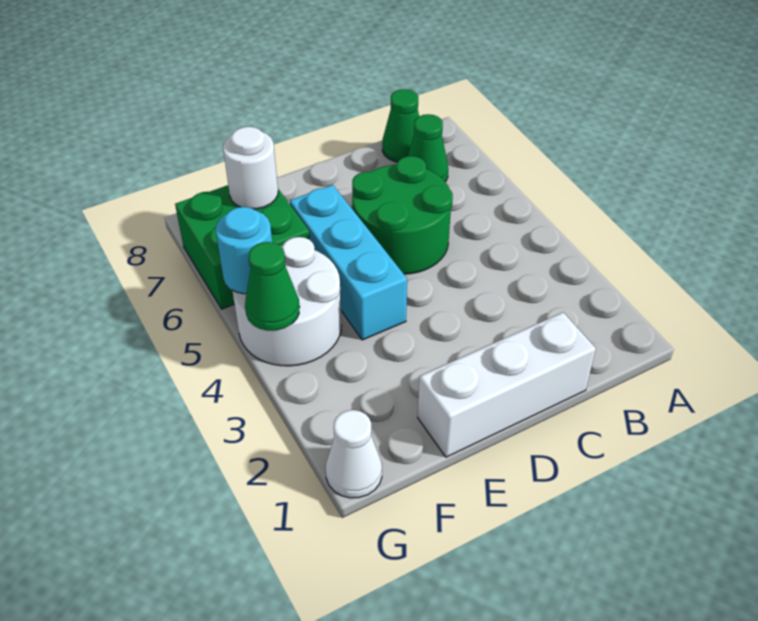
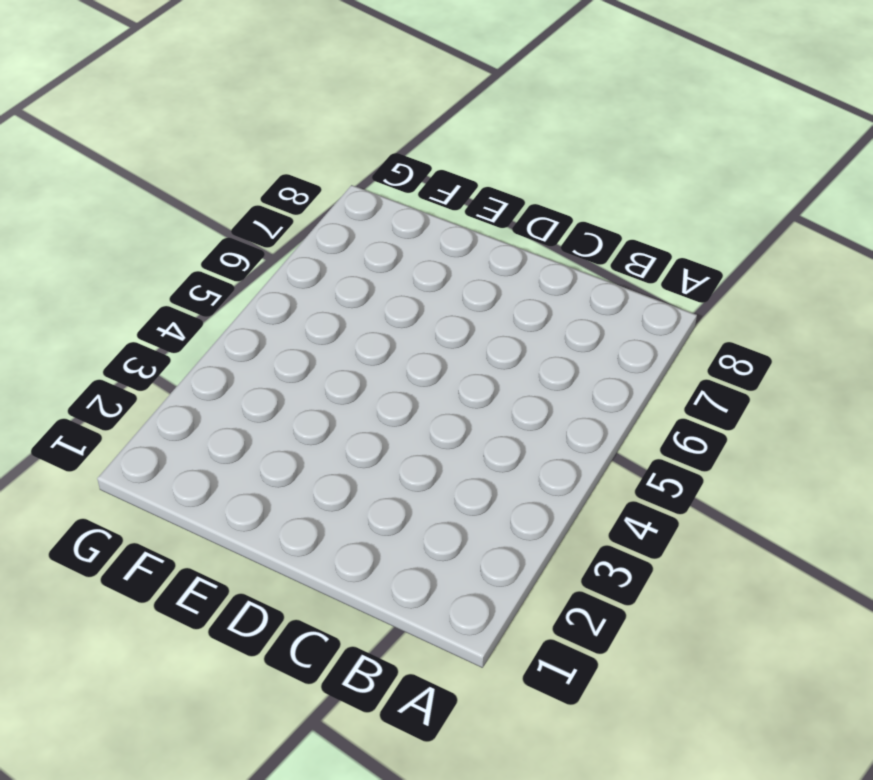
none -> green cone B7 level 1
none -> green cone B8 level 1

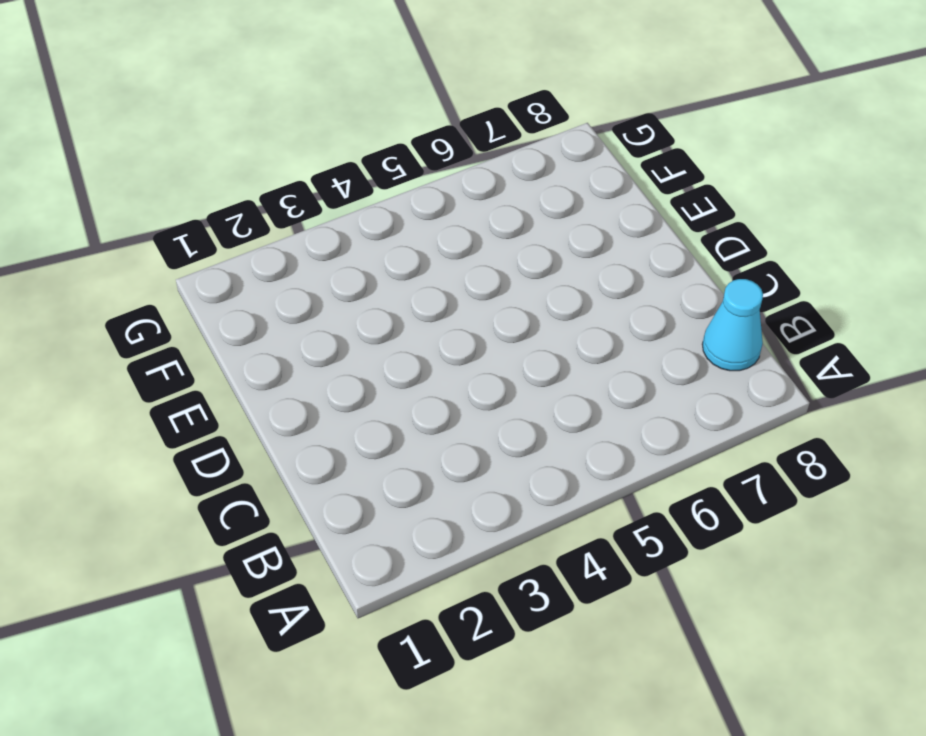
cyan cone B8 level 1 -> green cone B8 level 1
none -> green cone B7 level 1
none -> white brick C1:E1 level 1

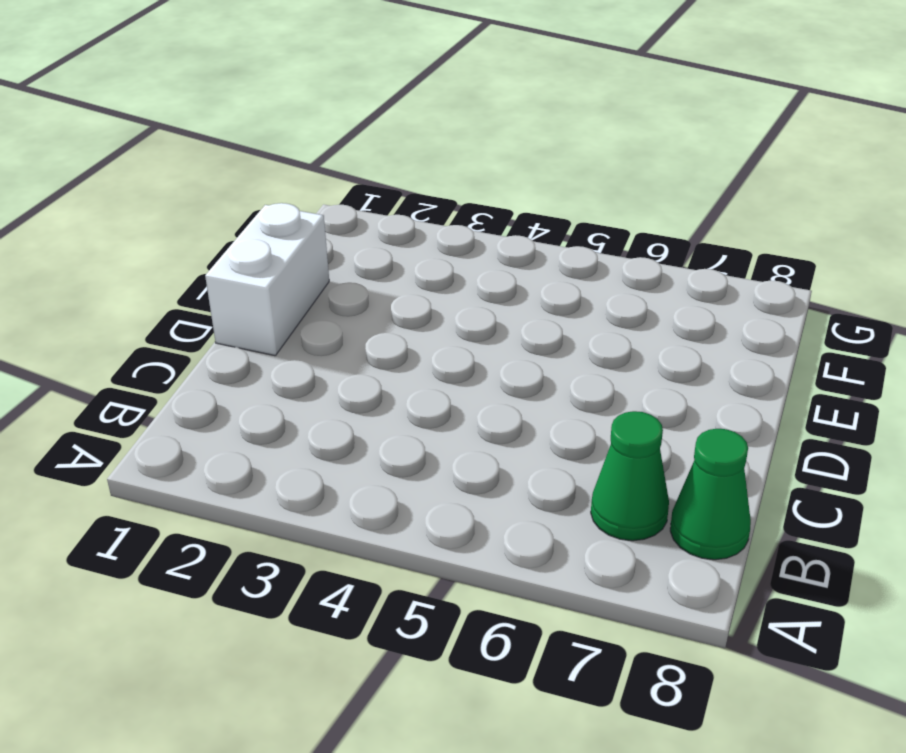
white brick D1:E1 level 1 -> white brick C1:E1 level 1
none -> green round brick C5:D6 level 1
none -> cyan brick E4:E6 level 1

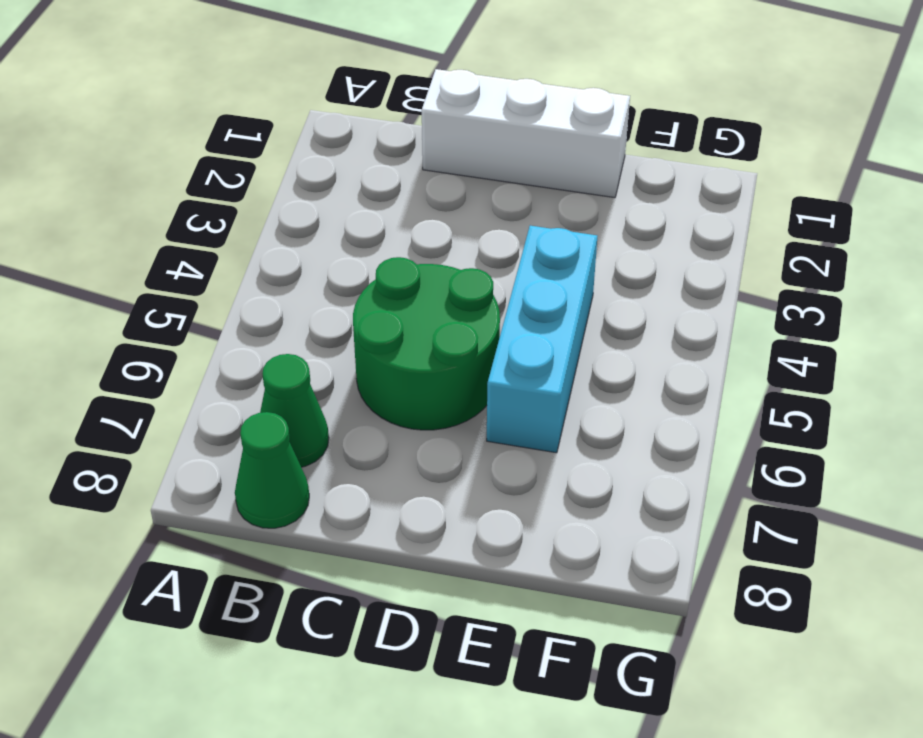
none -> white round brick F4:G5 level 1
none -> green brick F6:G7 level 1

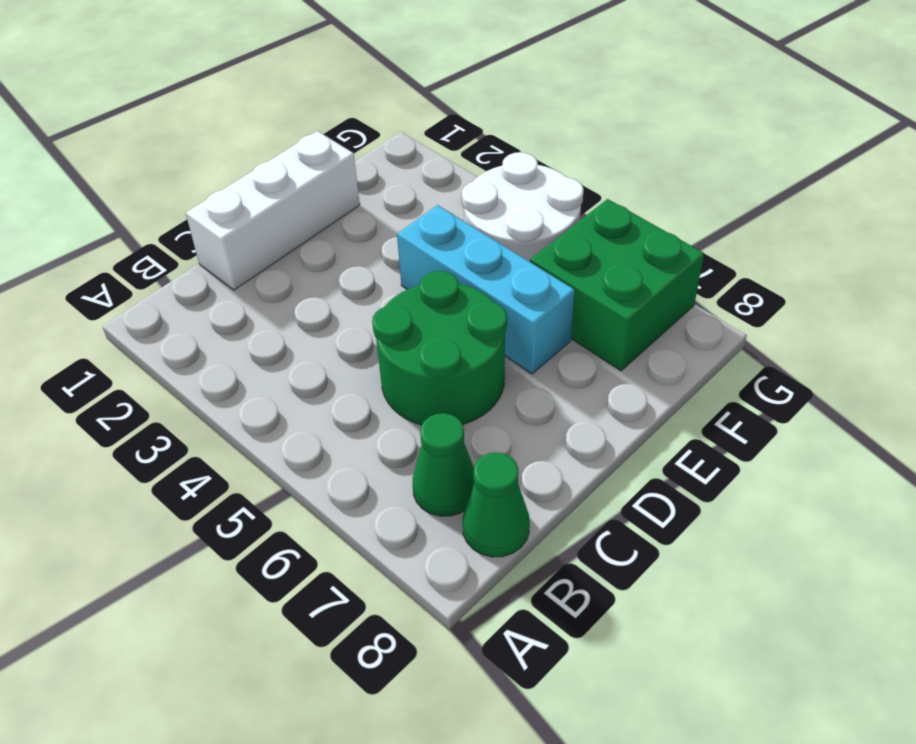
none -> white cone G1 level 1
none -> white round brick F7 level 2

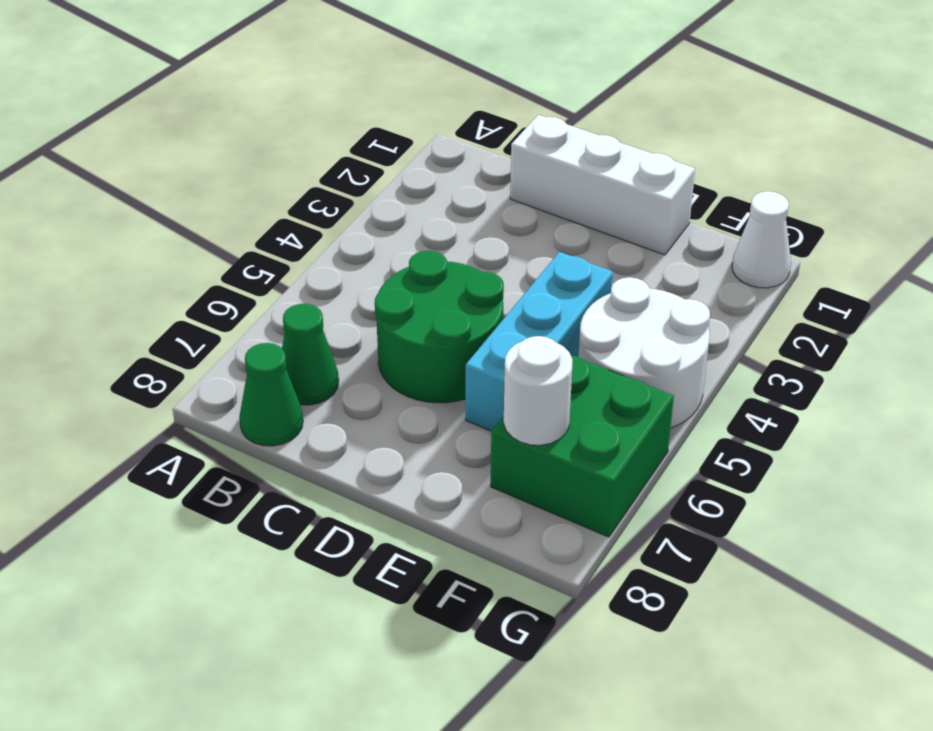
none -> green cone G4 level 2
none -> cyan round brick G5 level 2

